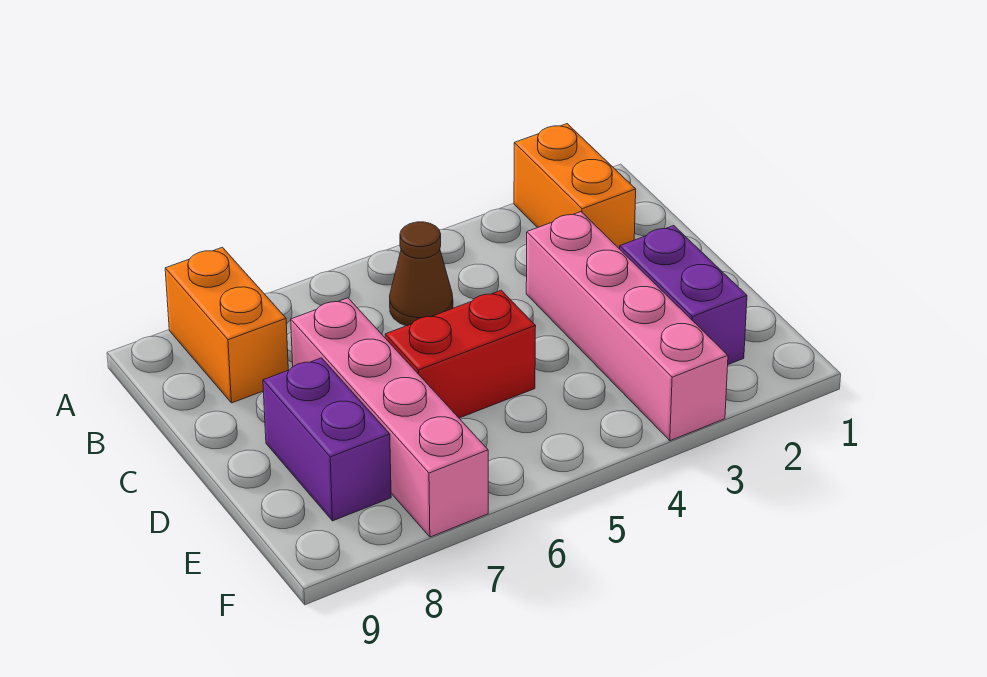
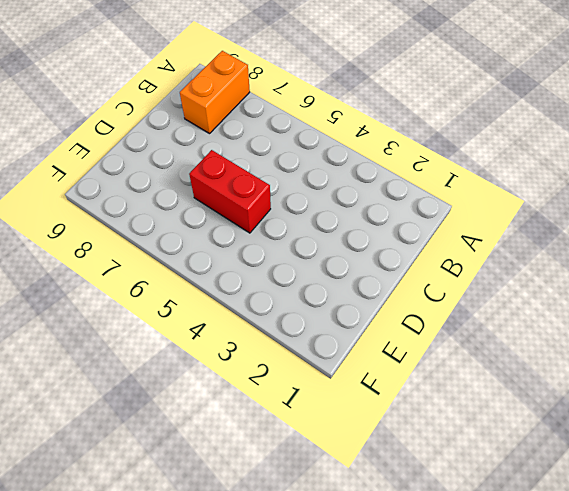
none -> orange brick A2:B2 level 1
none -> brown cone B5 level 1

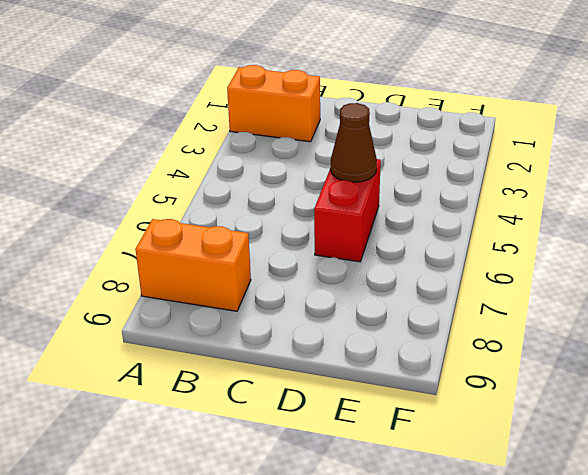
brown cone D5 level 2 -> brown cone B5 level 1
none -> pink brick C3:F3 level 1
none -> pink brick C7:F7 level 1

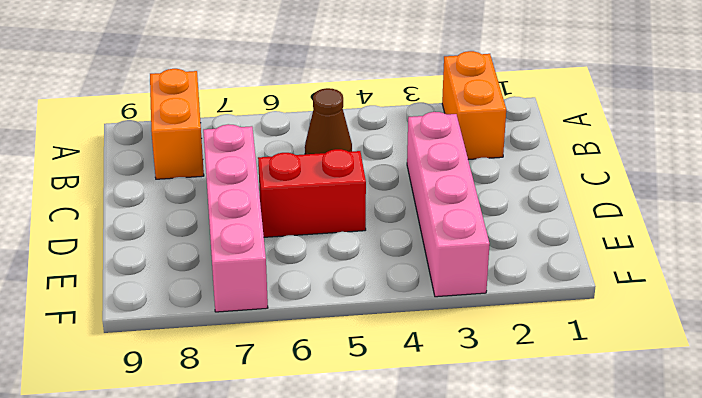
none -> purple brick D2:E2 level 1
none -> purple brick D8:E8 level 1

